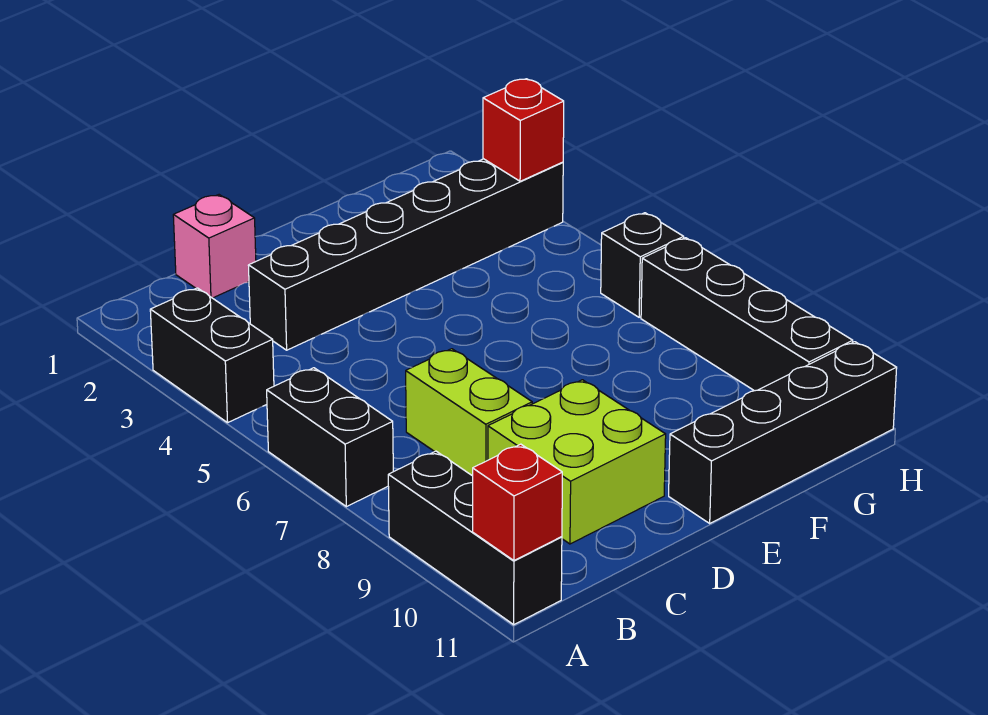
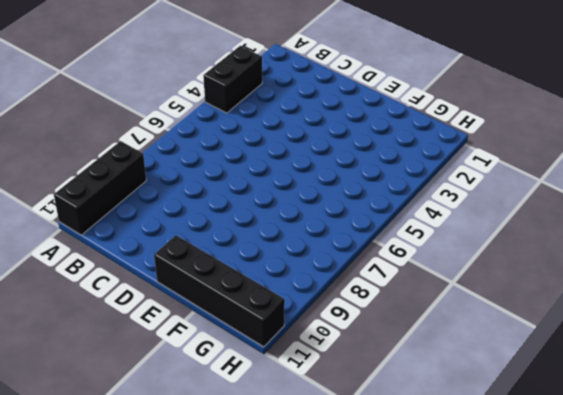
none -> black brick A6:A7 level 1
none -> pink brick C1 level 1
none -> black brick C3:H3 level 1

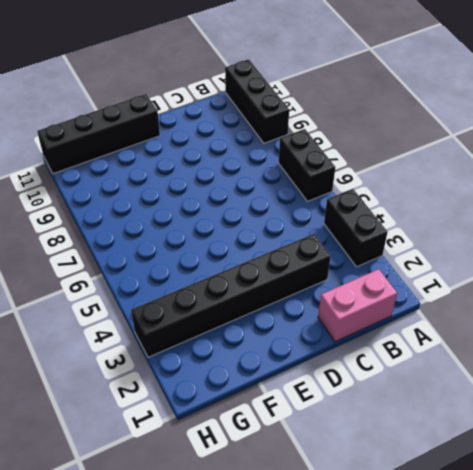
pink brick B1:C1 level 1 -> pink brick C1 level 1
none -> lime brick C7:C8 level 1
none -> lime brick C9:D10 level 1
none -> black brick H6 level 1

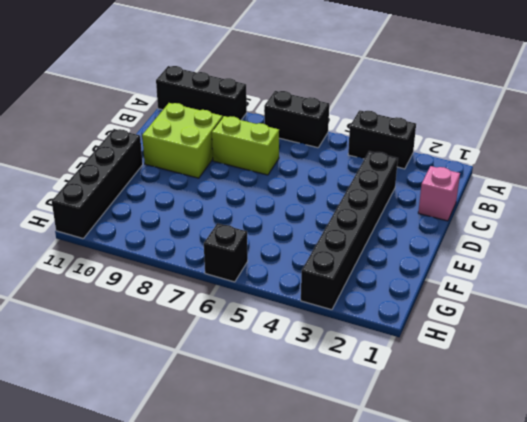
none -> black brick H7:H10 level 1
none -> red brick A11 level 2
none -> red brick H3 level 2

